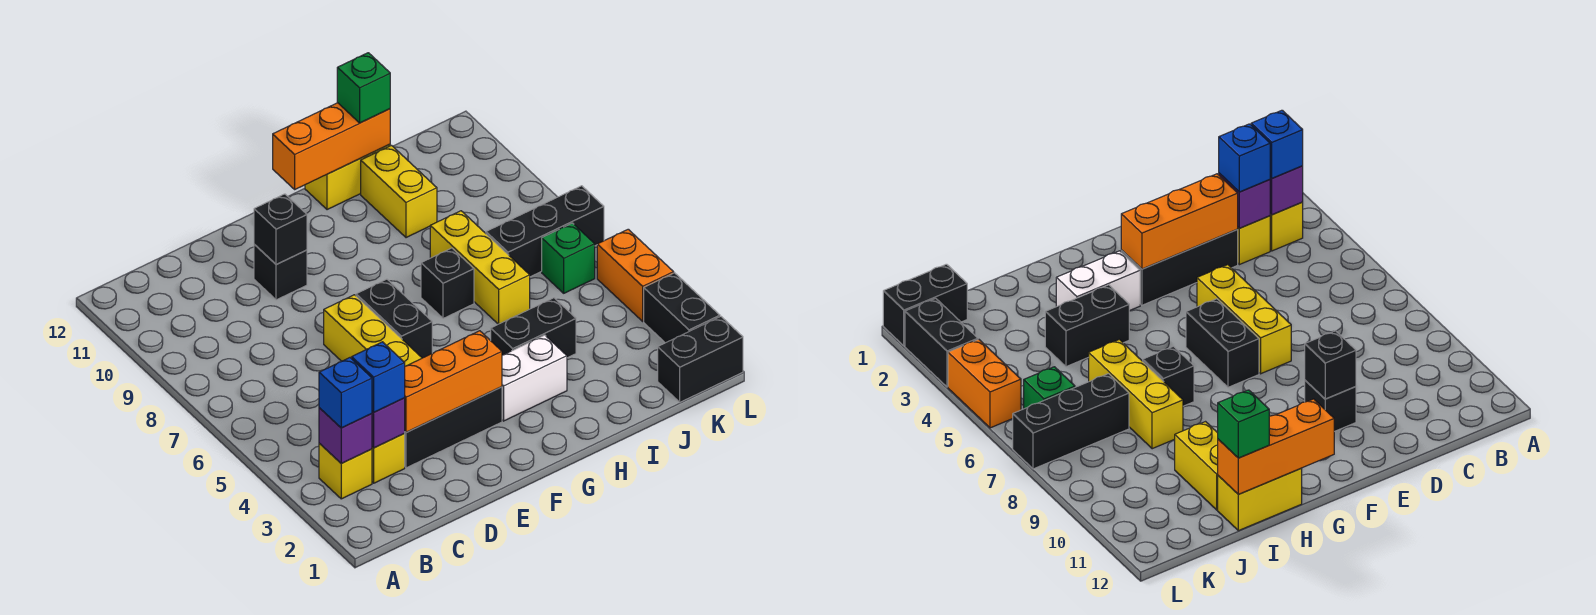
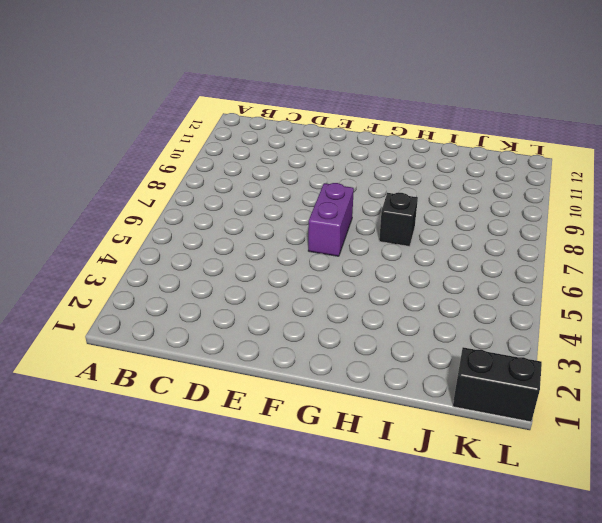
purple brick F6:F7 level 1 -> black brick F6:F7 level 1
none -> yellow brick B3 level 1
none -> yellow brick C3 level 1
none -> black brick D3:F3 level 1

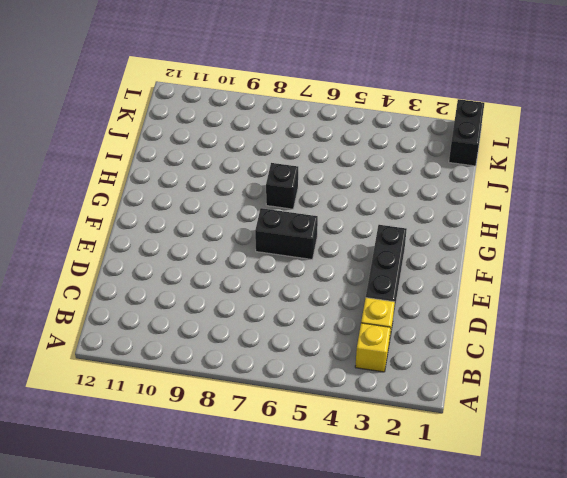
none -> yellow brick E5:E7 level 1
none -> black brick E10 level 1
none -> white brick G3:H3 level 1

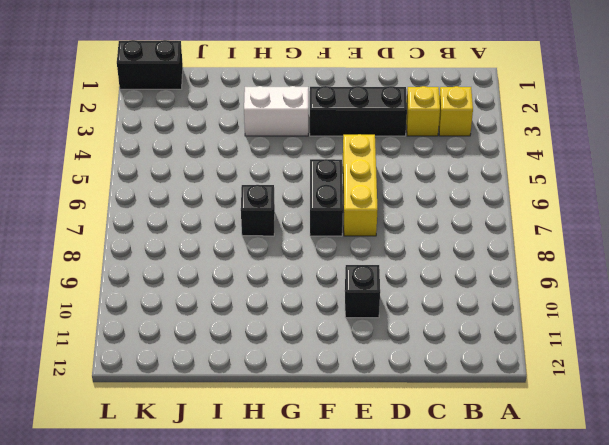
none -> black brick H4:I4 level 1
none -> yellow brick H12:I12 level 1
none -> yellow brick I6:I8 level 1

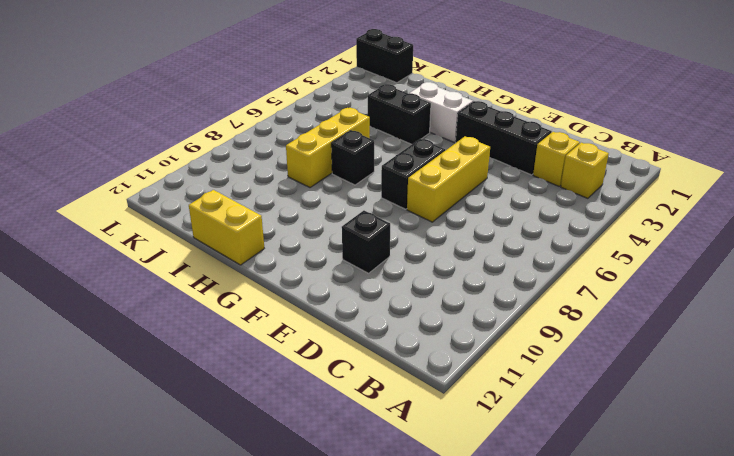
none -> yellow brick I10:I11 level 1
none -> black brick J7:L7 level 1
none -> green brick K6 level 1

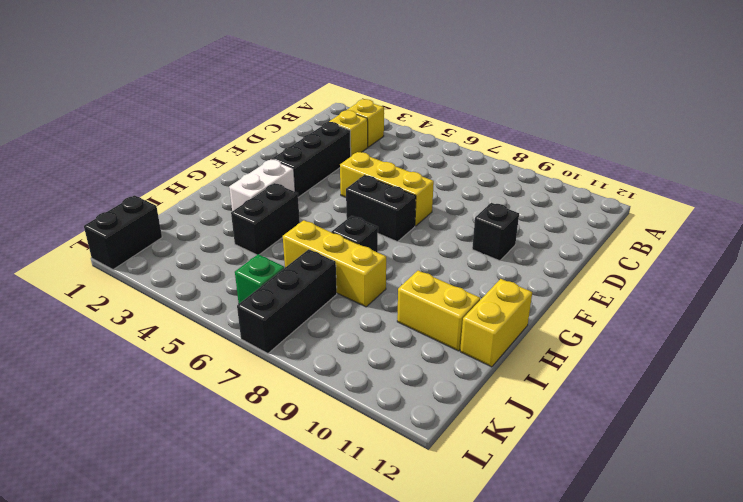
none -> black brick L2:L3 level 1
none -> orange brick L4:L5 level 1
none -> purple brick B3 level 2

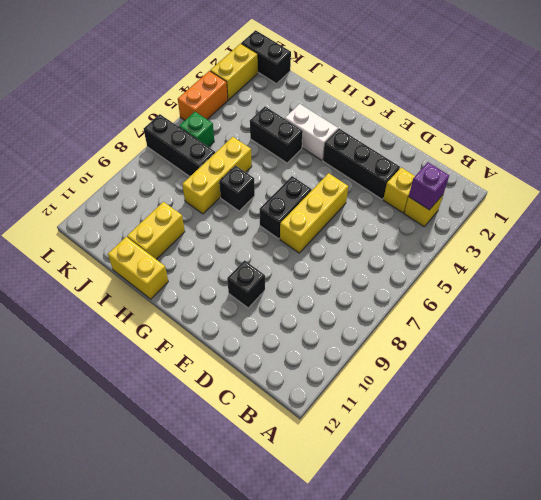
yellow brick L2:L3 level 1 -> black brick L2:L3 level 1
none -> purple brick C3 level 2
none -> orange brick D3:F3 level 2
none -> black brick E10 level 2

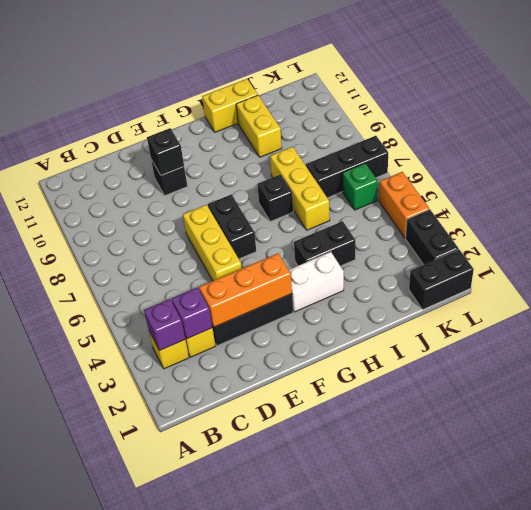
none -> orange brick G12:I12 level 2
none -> blue brick B3 level 3
none -> blue brick C3 level 3

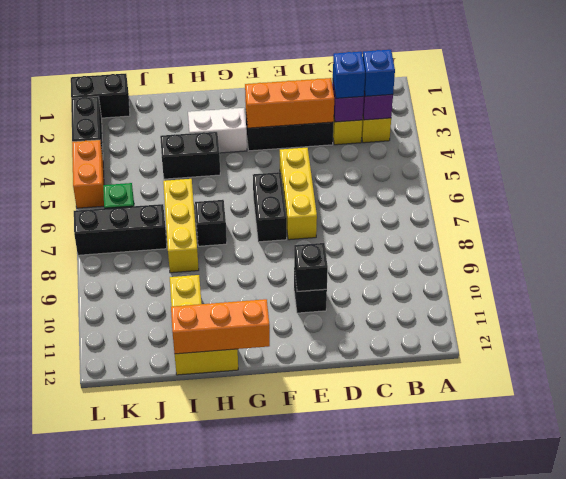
none -> green brick I12 level 3

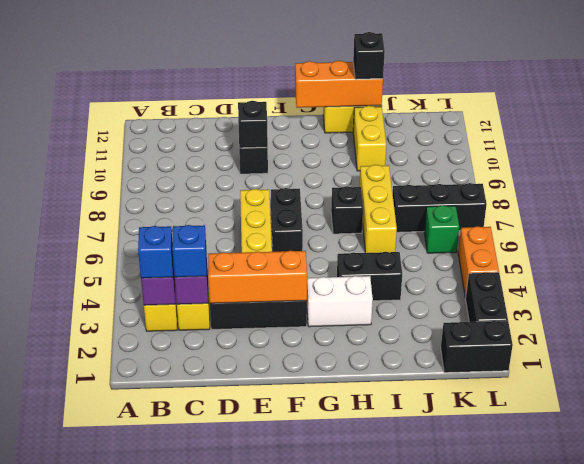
black brick I12 level 3 -> green brick I12 level 3

